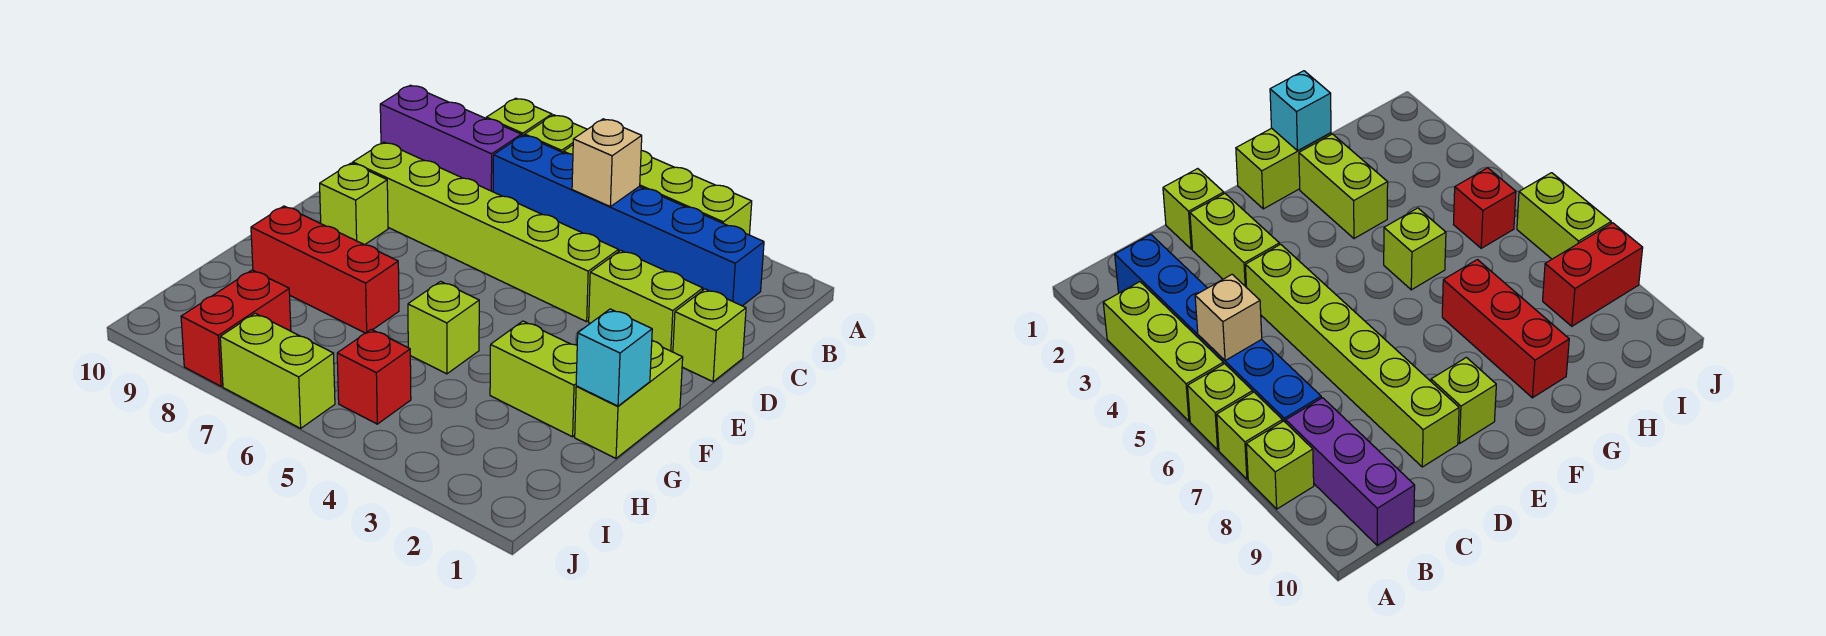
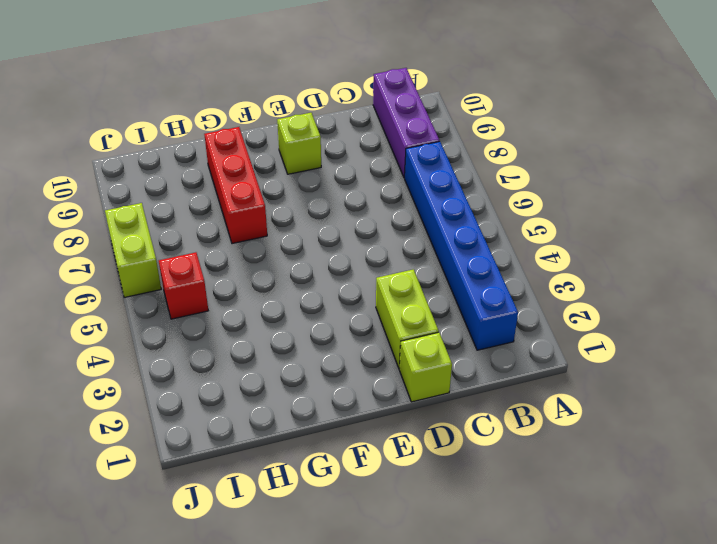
none -> lime brick A3:A5 level 1
none -> lime brick A6 level 1
none -> lime brick A7 level 1

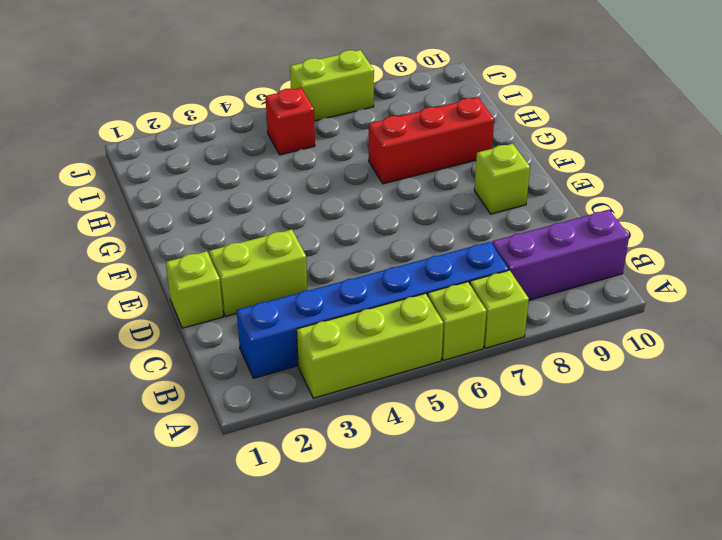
none -> lime brick A8 level 1
none -> lime brick D4:D9 level 1
none -> lime brick F1:G1 level 1

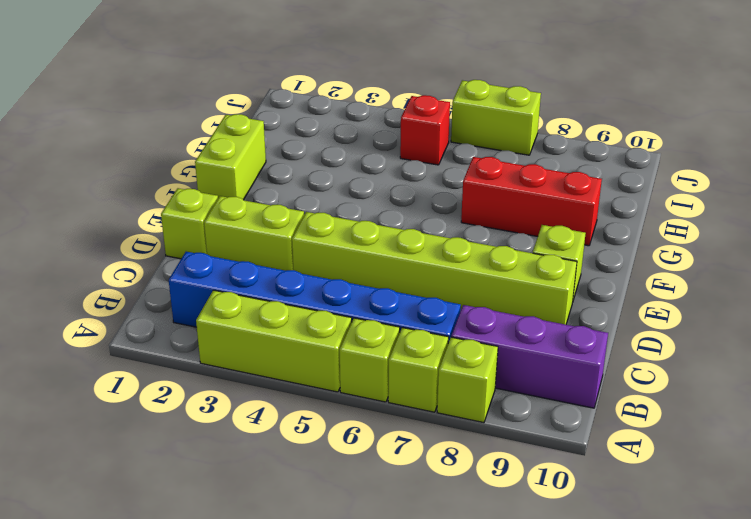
none -> lime brick G2:G3 level 1
none -> lime brick G5 level 1
none -> red brick I8:J8 level 1

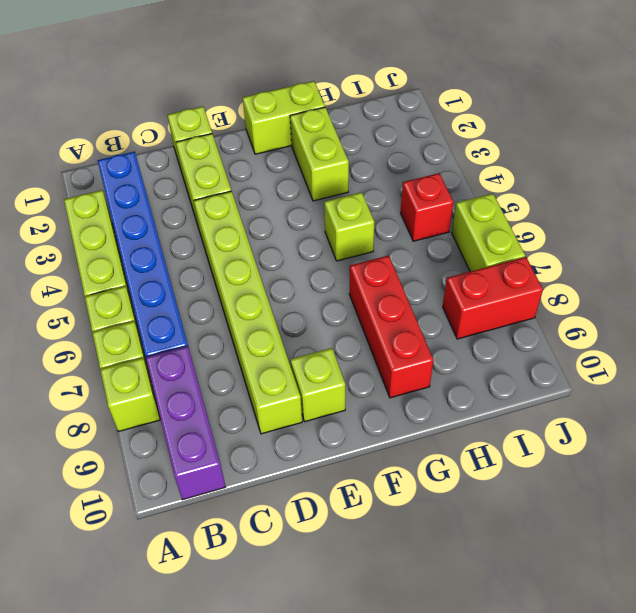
none -> tan brick B5 level 2
none -> cyan brick G1 level 2

